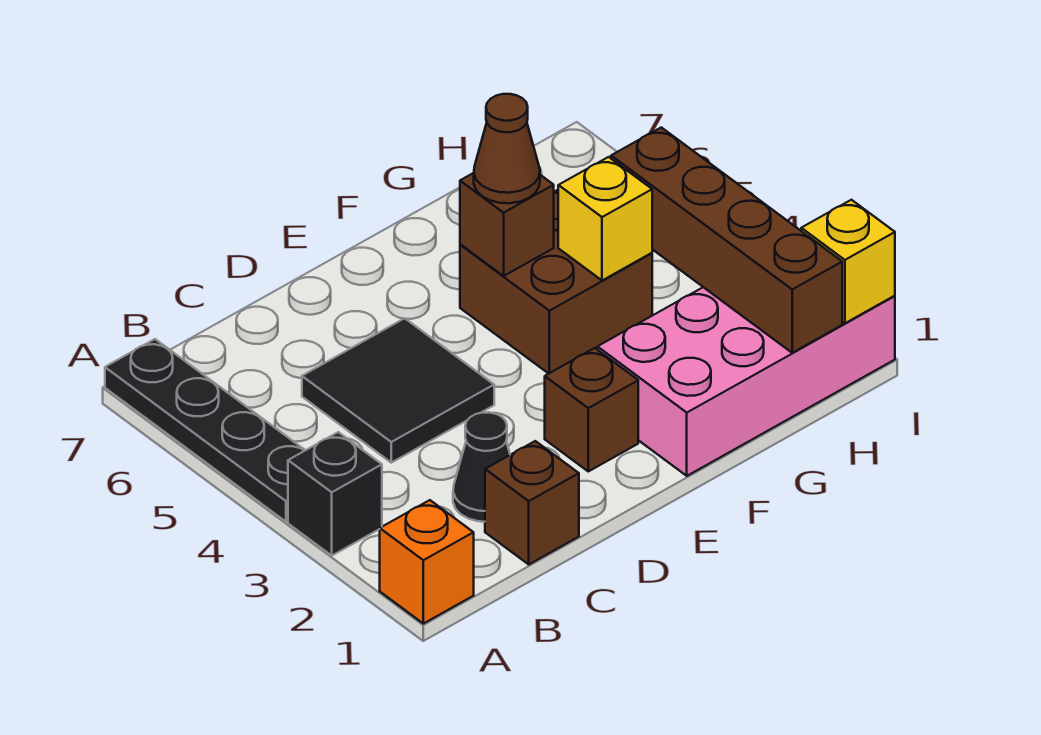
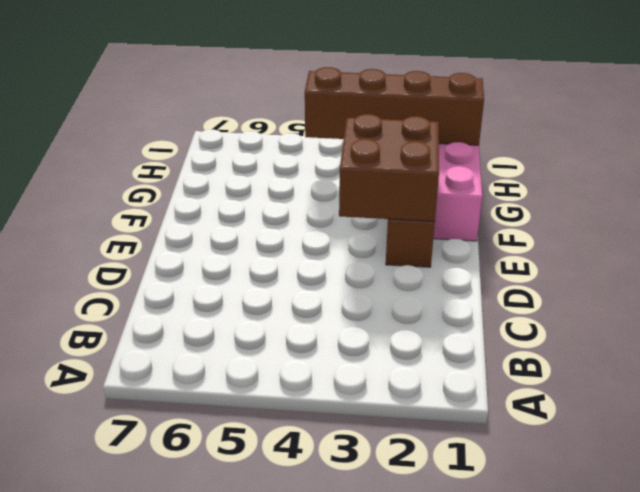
brown brick E2:F3 level 2 -> brown brick F4:G5 level 1
none -> orange brick A1 level 1
none -> black brick A3 level 1
none -> black plate A4:A7 level 1

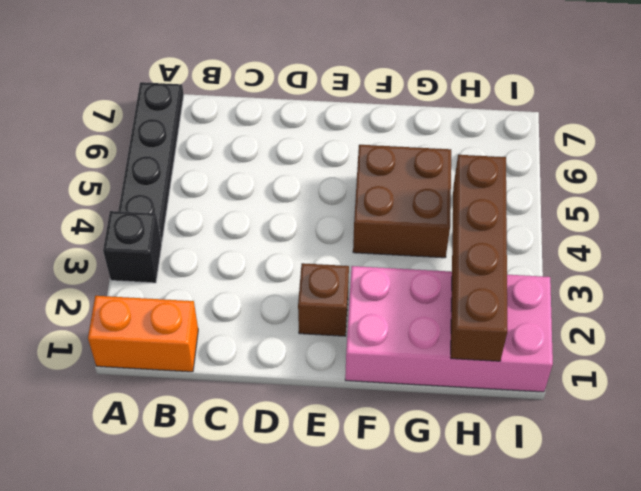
orange brick A1:B1 level 1 -> orange brick A1 level 1
none -> brown brick C1 level 1
none -> black cone C2 level 1
none -> black tile C4:D5 level 1

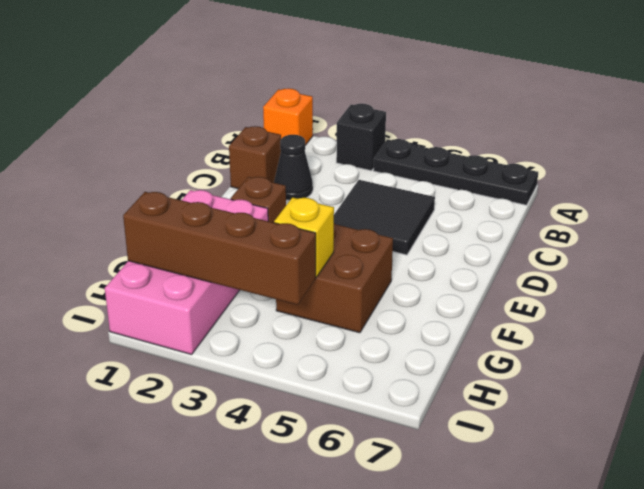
none -> brown brick F5 level 2
none -> yellow brick I1 level 2
none -> brown cone F5 level 3

